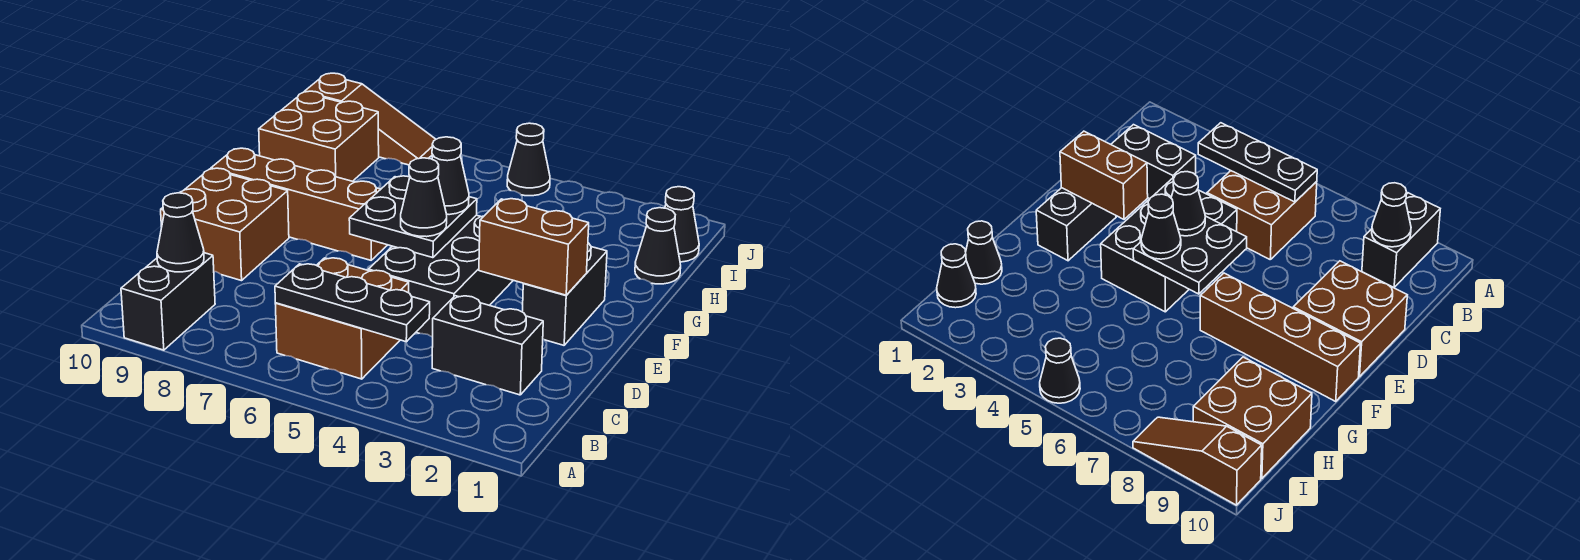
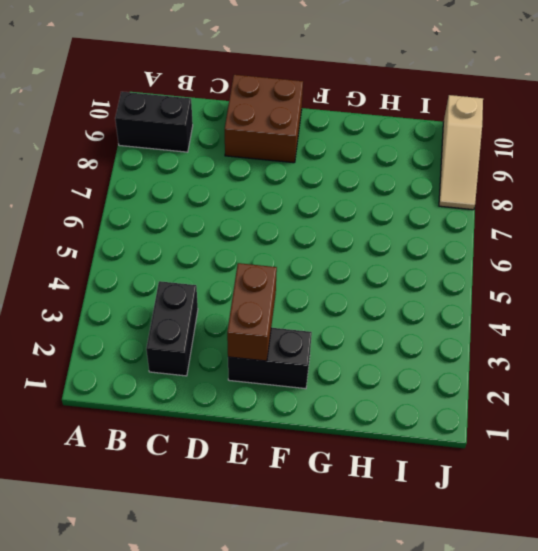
tan slope J8:J10 level 1 top 10 -> brown slope J8:J10 level 1 top 10
none -> brown brick B5:C6 level 1
none -> black brick D4:F5 level 1
none -> brown brick F7:F10 level 1

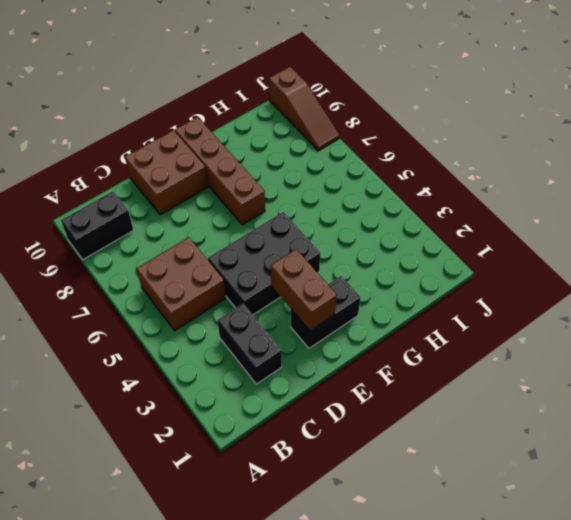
none -> black cone H1 level 1
none -> brown brick H9:I10 level 1
none -> black cone I1 level 1

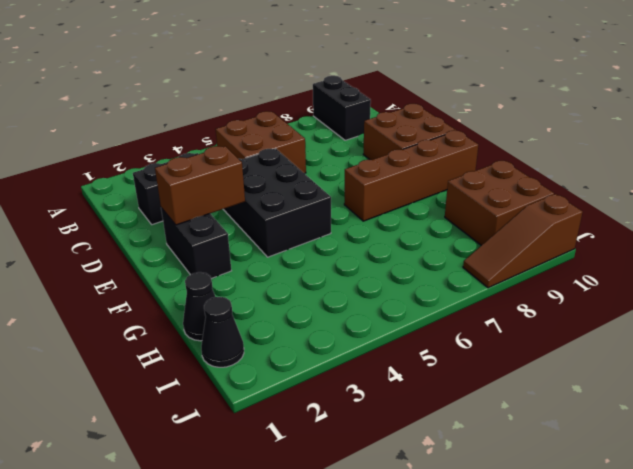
none -> black cone J5 level 1
none -> black plate B4:B6 level 2
none -> black cone B9 level 2

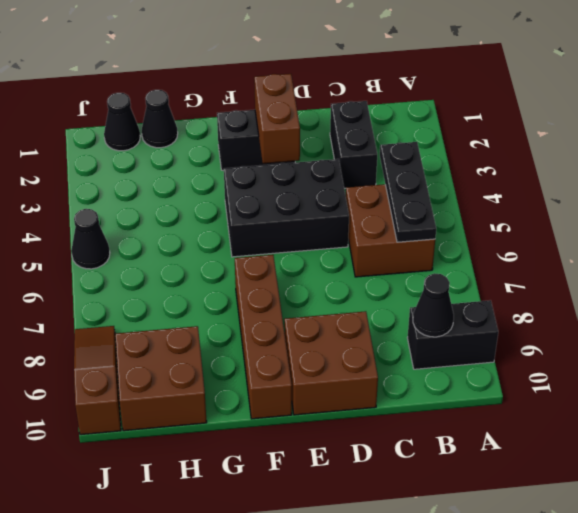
none -> black plate E5:F6 level 2
none -> black cone E5 level 3
none -> black cone F5 level 3

